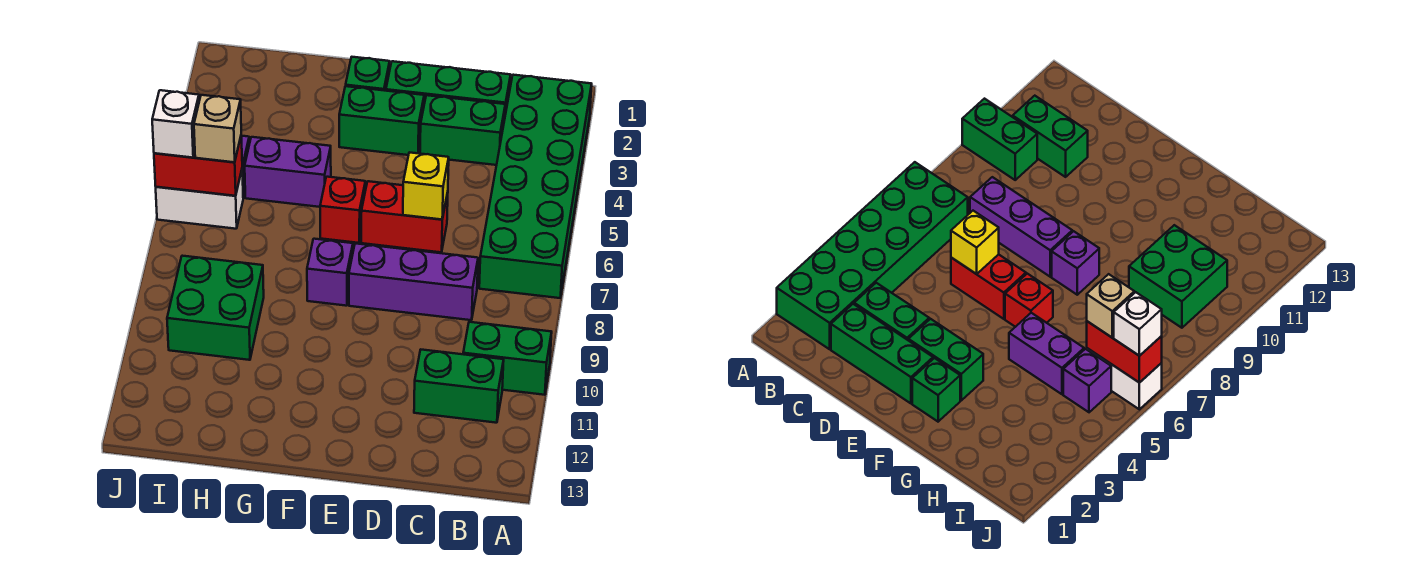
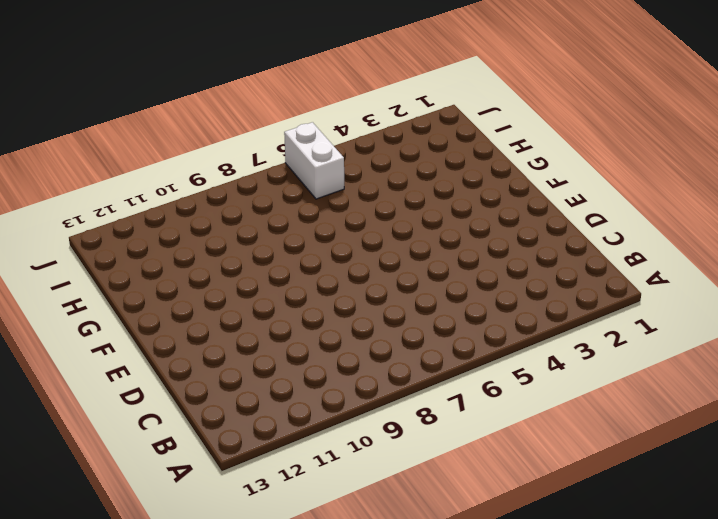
none -> green brick A2:B7 level 1
none -> green brick A10:B10 level 1
none -> green brick B11:C11 level 1

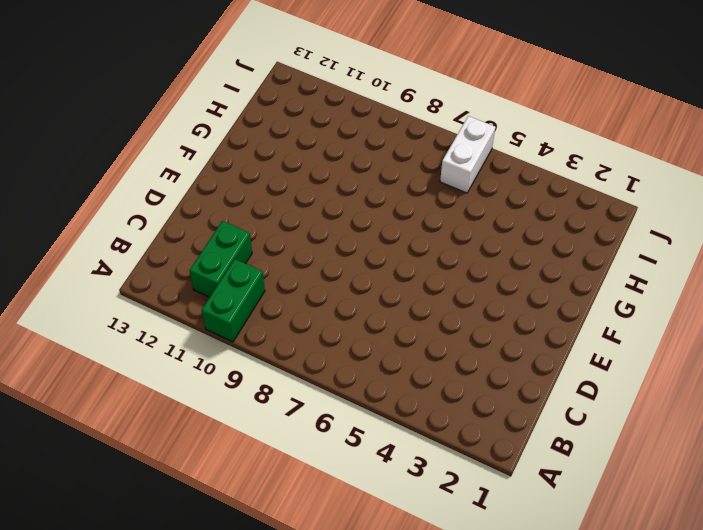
none -> green brick A2:B7 level 1
none -> green brick C2:E2 level 1
none -> green brick C3:D3 level 1

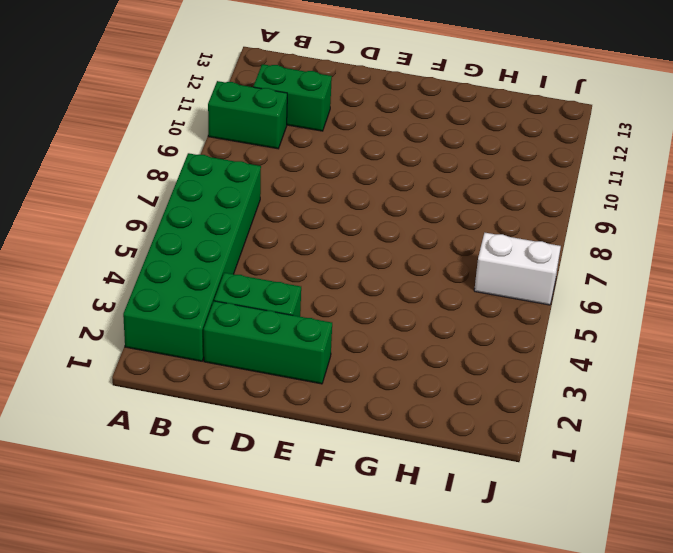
none -> purple brick C8:E8 level 1
none -> red brick D6:E6 level 1
none -> green brick E3:F3 level 1

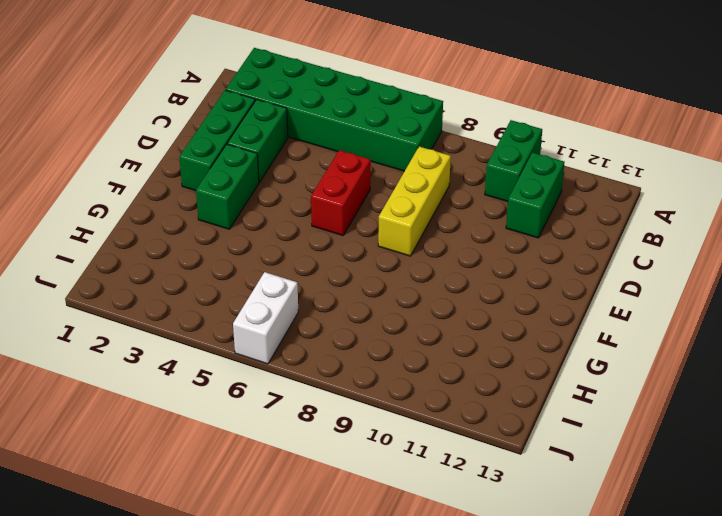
yellow brick C8:E8 level 1 -> purple brick C8:E8 level 1
none -> green brick F2 level 1
none -> red brick F6 level 1
none -> purple brick F8 level 1

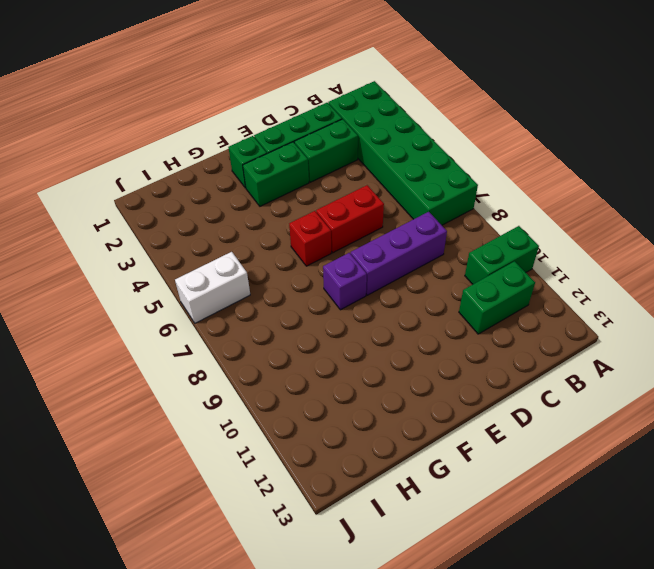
none -> purple brick G5:H5 level 1
none -> green brick H9:I10 level 1
none -> purple brick I5 level 1

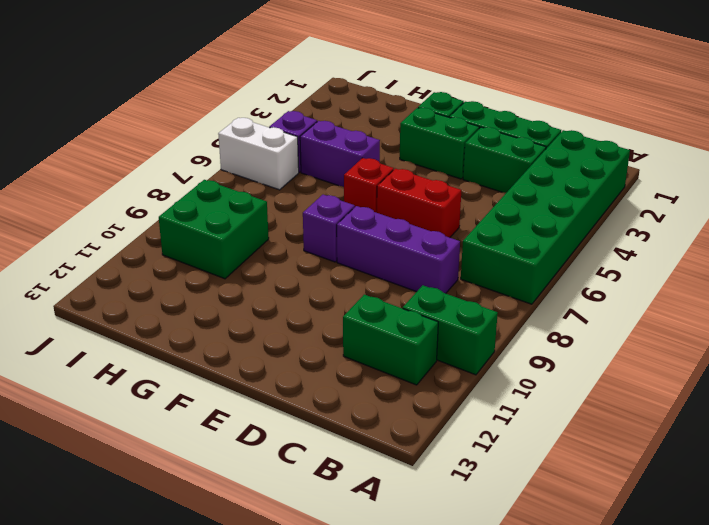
none -> yellow brick D6 level 2
none -> red brick I6:J6 level 2
none -> tan brick I6 level 3

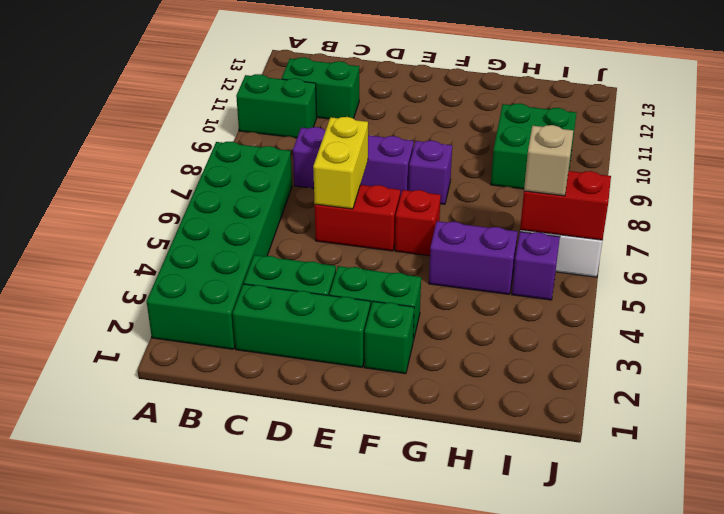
yellow brick D6:D7 level 2 -> yellow brick D6 level 2
none -> white brick J6 level 3

